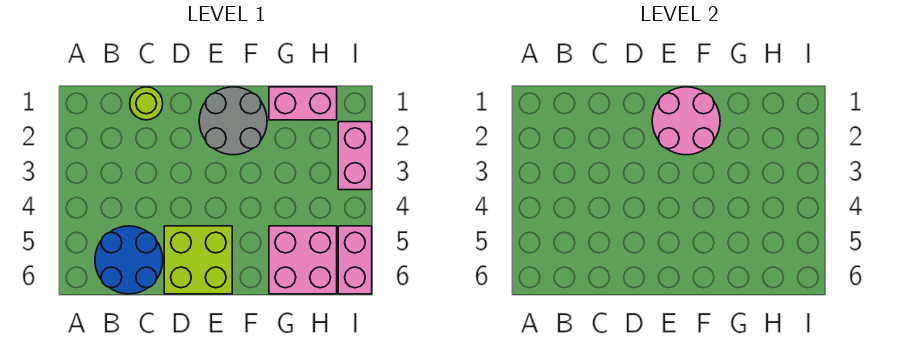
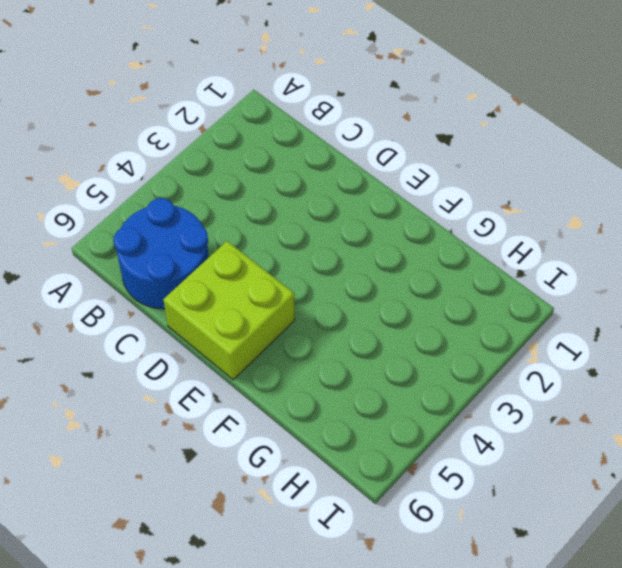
none -> lime round brick C1 level 1
none -> grey round brick E1:F2 level 1

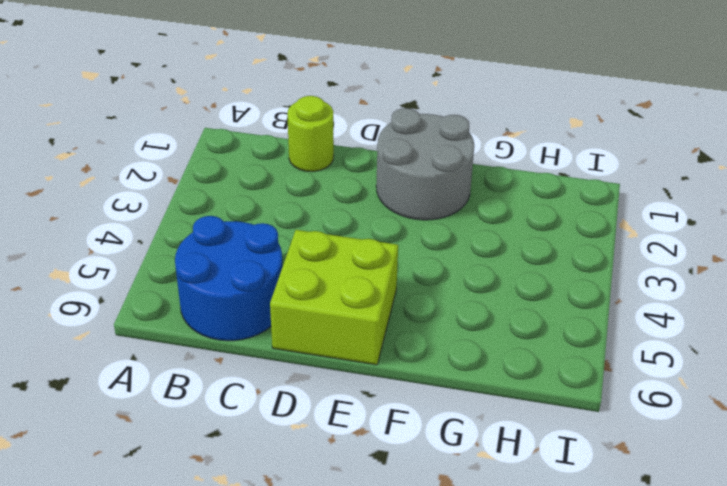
none -> pink brick G1:H1 level 1
none -> pink brick G5:H6 level 1

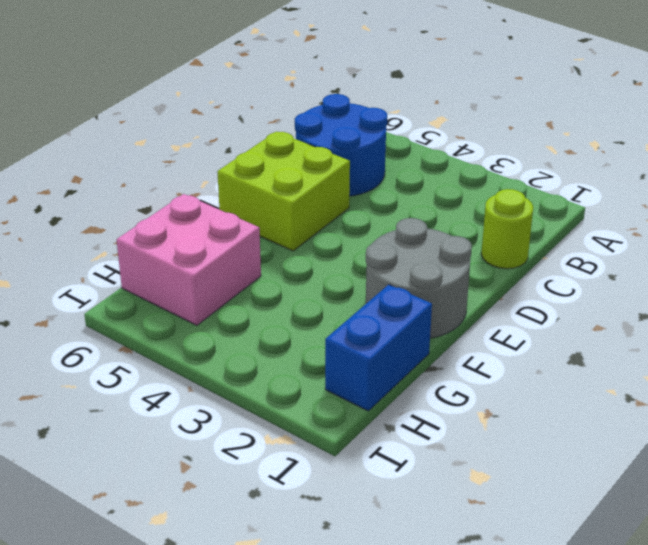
blue brick G1:H1 level 1 -> pink brick G1:H1 level 1
none -> pink brick I2:I3 level 1
none -> pink brick I5:I6 level 1

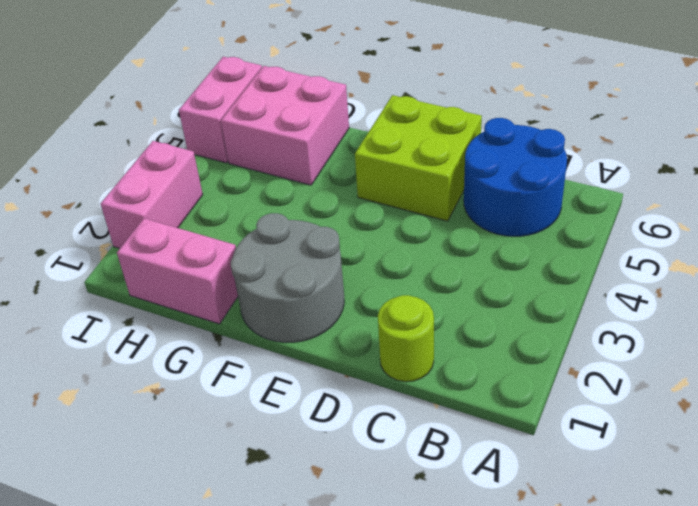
none -> pink round brick E1:F2 level 2

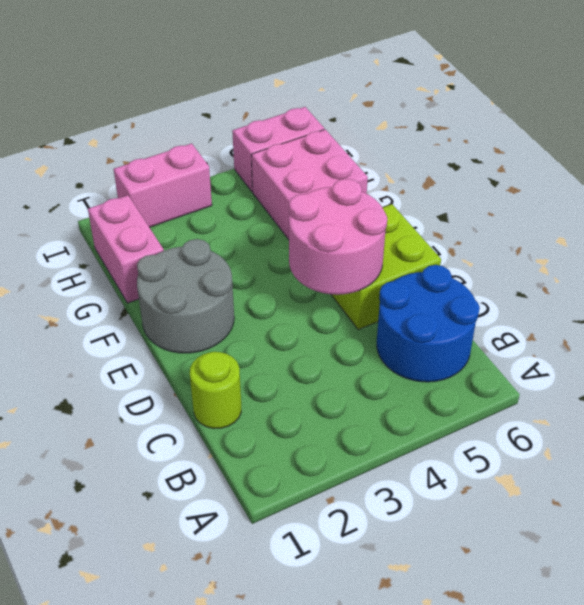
pink round brick D4:E5 level 2 -> pink round brick E1:F2 level 2

